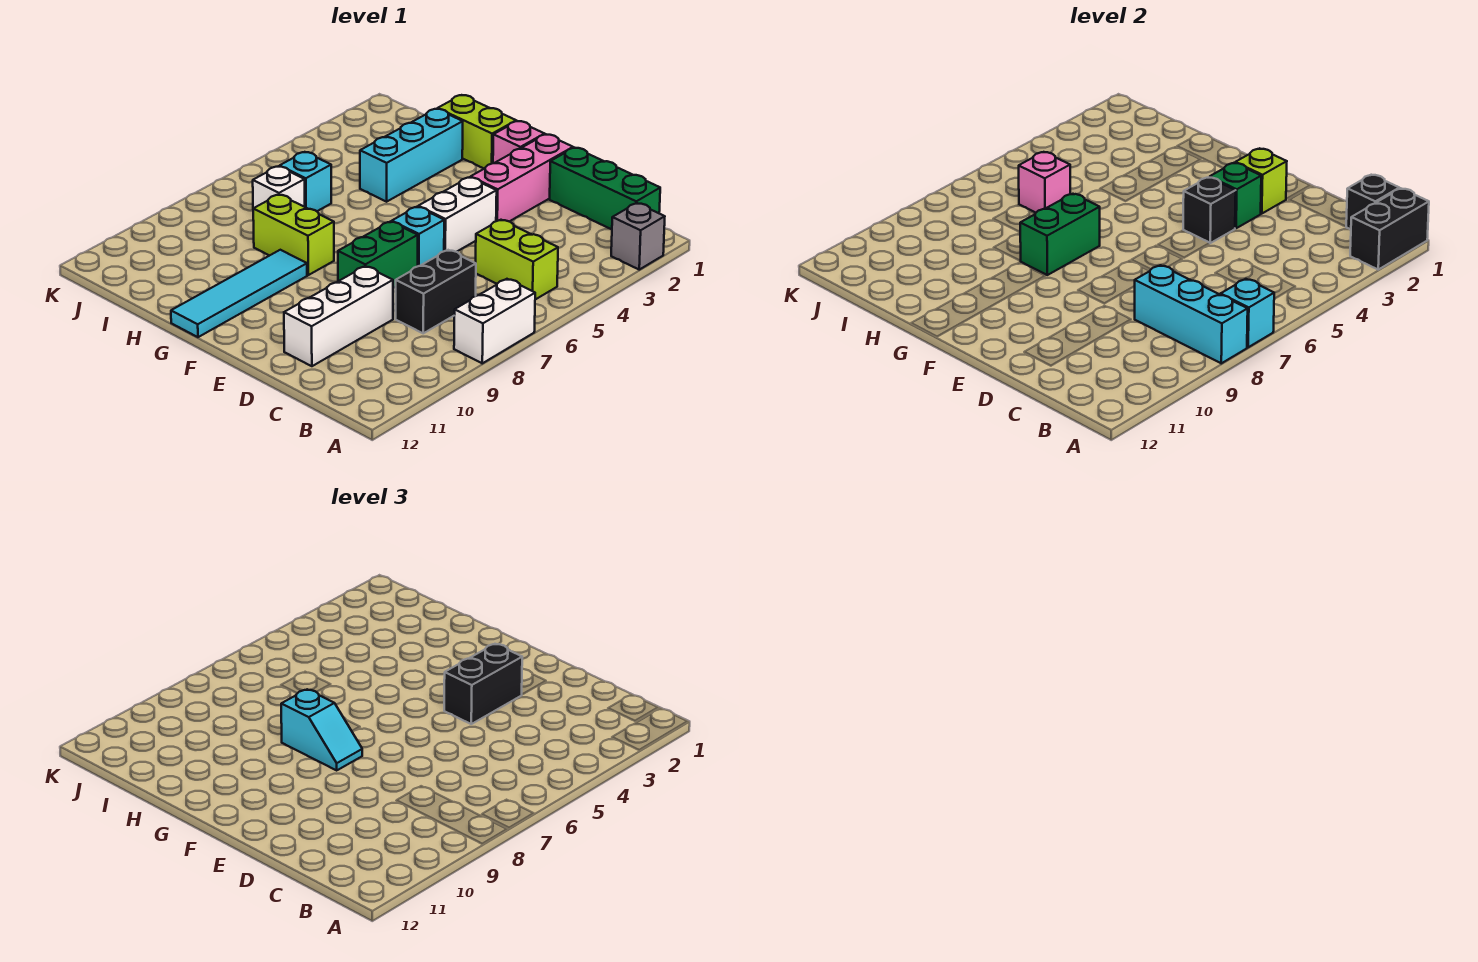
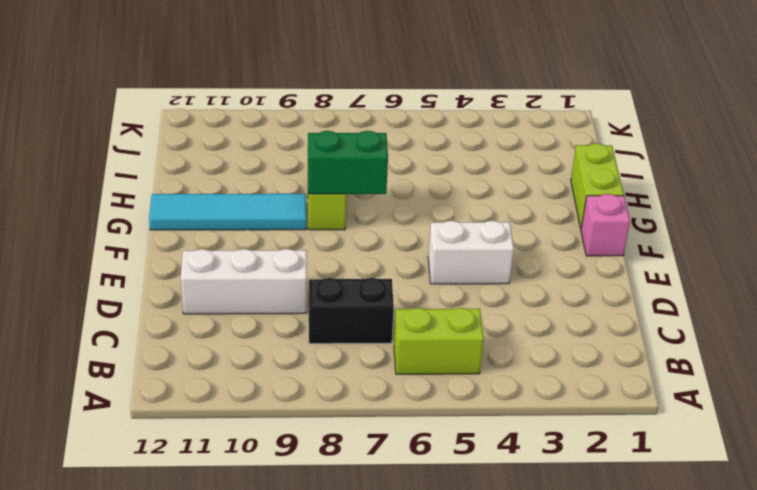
lime brick B5:B6 level 1 -> lime brick B5:C5 level 1
none -> grey brick A2 level 1
none -> white brick A7:A8 level 1
none -> green brick B1:D1 level 1

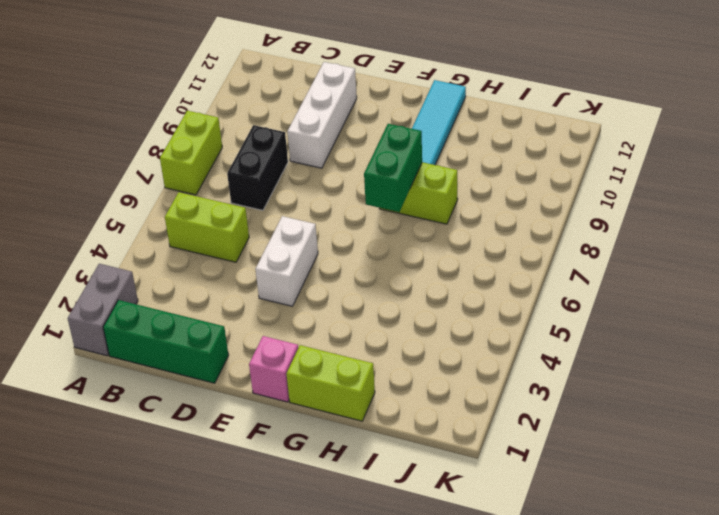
grey brick A1:A2 level 1 -> grey brick A2 level 1
lime brick A7:A8 level 1 -> white brick A7:A8 level 1
none -> pink brick E1:E3 level 1
none -> cyan brick E6 level 1
none -> green brick E7:E8 level 1

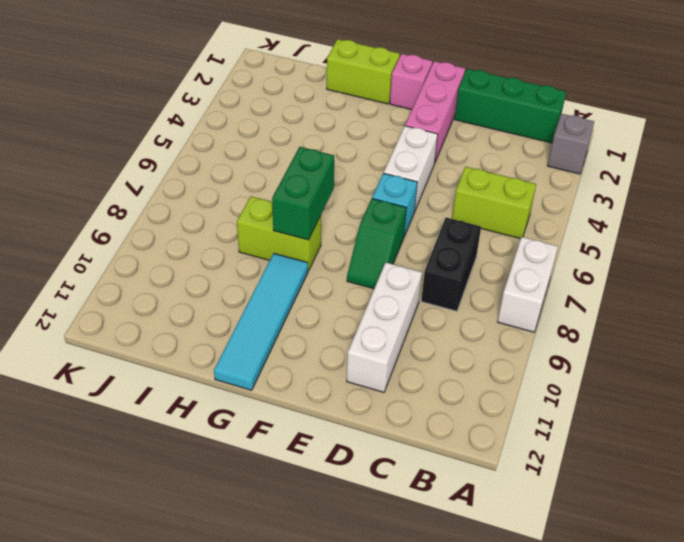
green slope E7:E8 level 1 top 7 -> green brick E7:E8 level 1
none -> cyan brick H2:H4 level 1
none -> cyan brick I6 level 1
none -> white brick I7 level 1

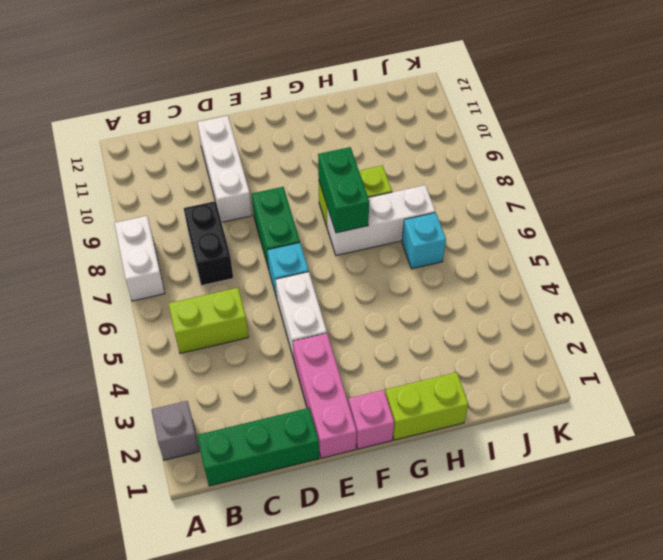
white brick G7:I7 level 1 -> white brick I7 level 1
none -> cyan tile G9:G12 level 1
none -> cyan brick H2:H4 level 1
none -> black brick A1:A2 level 2

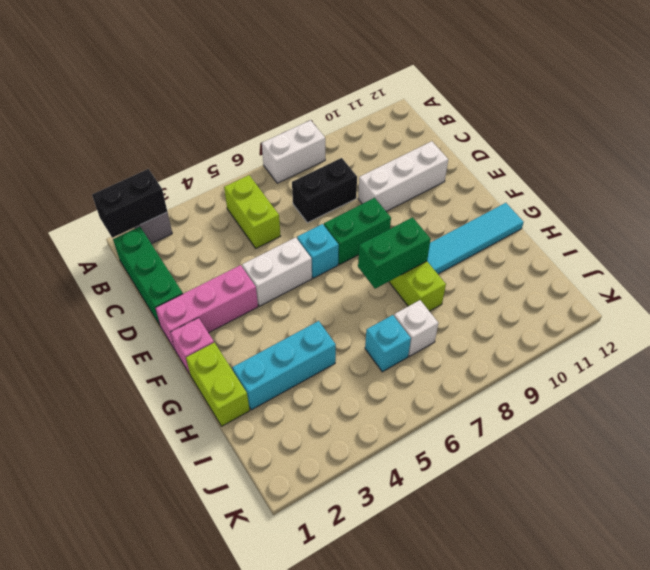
none -> cyan brick A7 level 2
none -> cyan brick A8:C8 level 2
none -> black brick B1 level 2

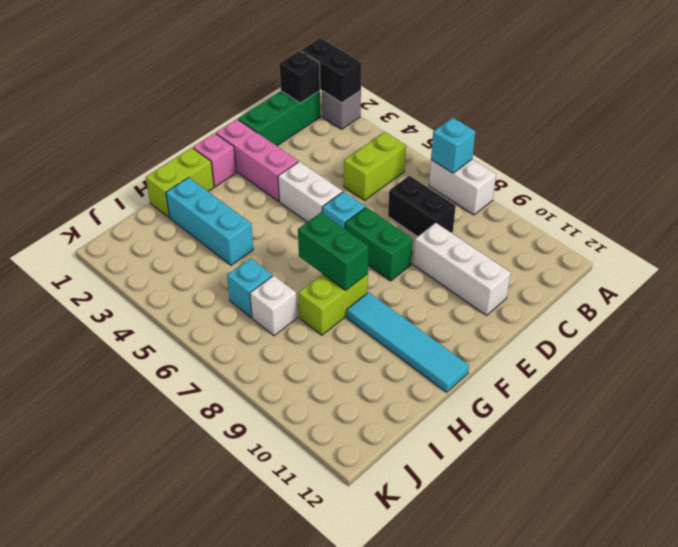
none -> cyan brick A8:C8 level 2
none -> lime brick E2 level 2
none -> green brick E3 level 2

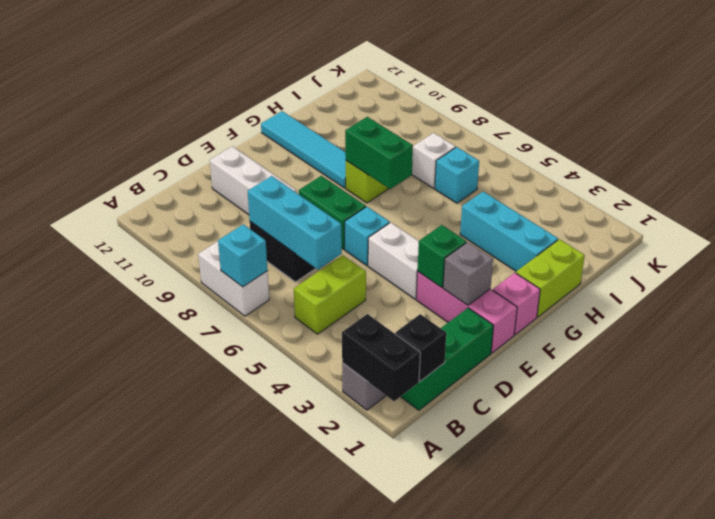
cyan brick C6:C8 level 2 -> cyan brick A8:C8 level 2
grey brick E2 level 2 -> lime brick E2 level 2
none -> black brick E4 level 2
none -> pink brick I6 level 2
none -> black brick E3:E4 level 3

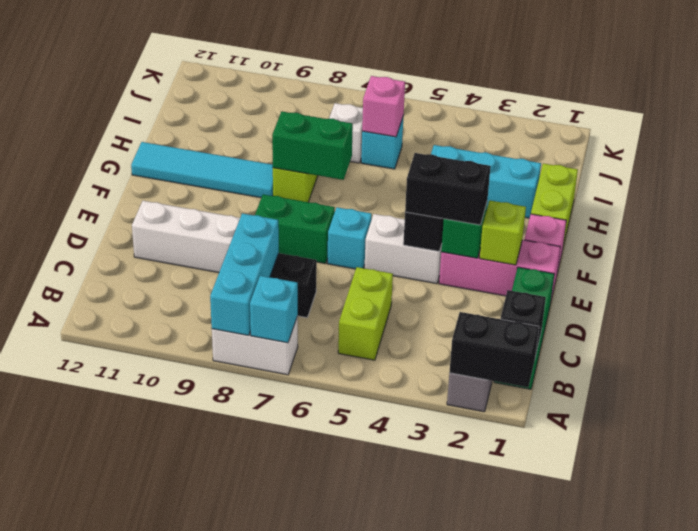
none -> cyan slope F8:G8 level 3 top G

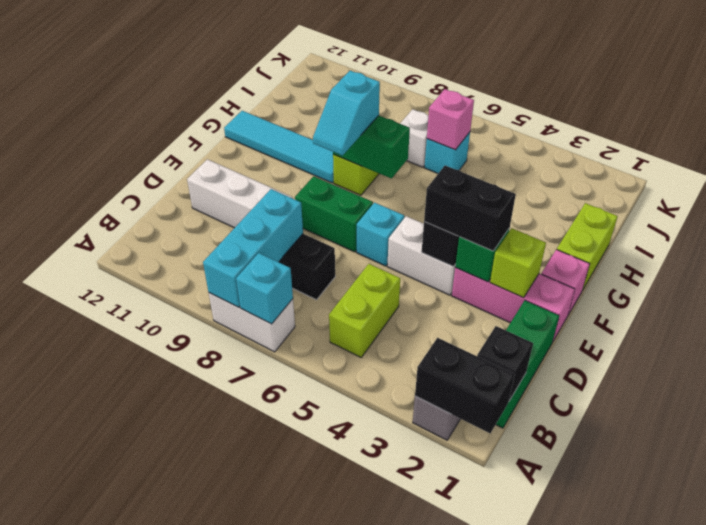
none -> cyan brick H2:H4 level 1

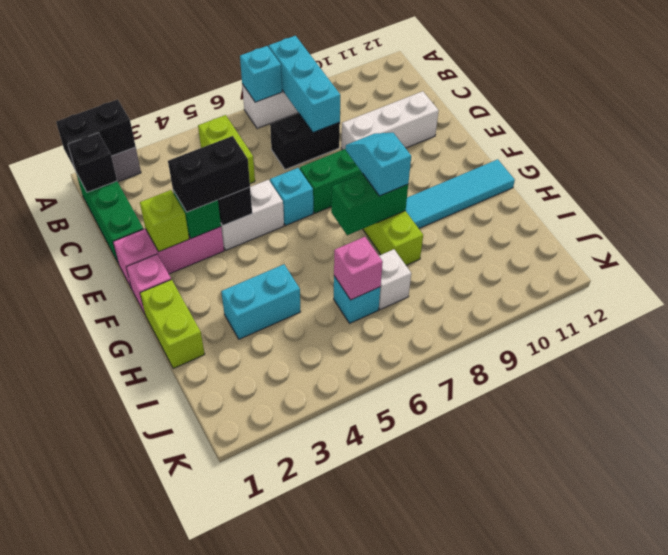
cyan brick H3:H4 level 1 -> cyan brick H2:H4 level 1

